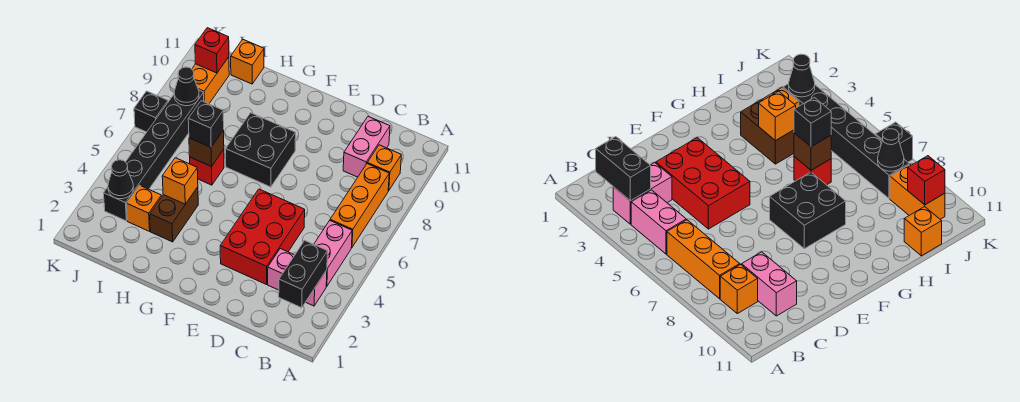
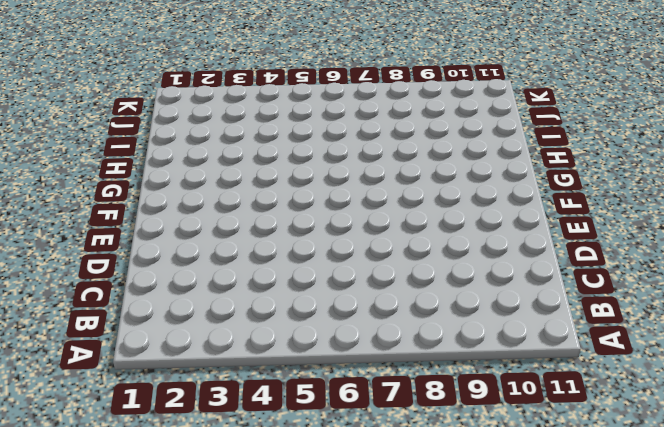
none -> pink brick B3:C3 level 1
none -> pink brick B4:B5 level 1
none -> orange brick B6:B8 level 1

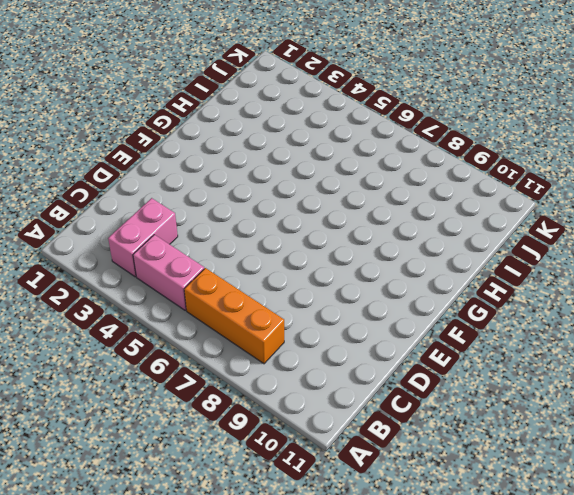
none -> orange brick B9 level 1
none -> pink brick C9:C10 level 1
none -> red brick D3:E5 level 1

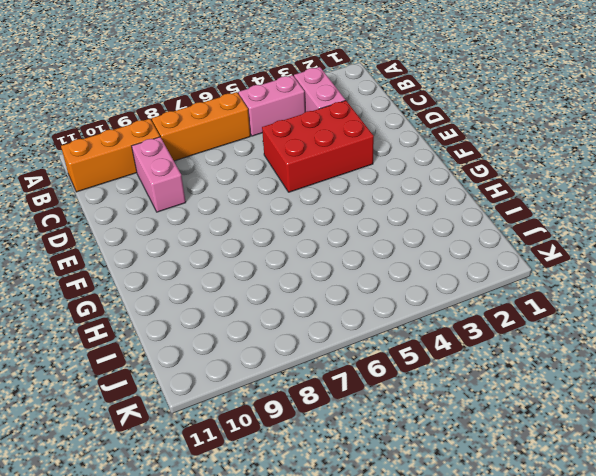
orange brick B9:B11 level 1 -> orange brick B9 level 1
pink brick C9:D9 level 1 -> pink brick C9:C10 level 1
none -> black brick F7:G8 level 1
none -> brown brick H3:H4 level 1
none -> red brick H6 level 1

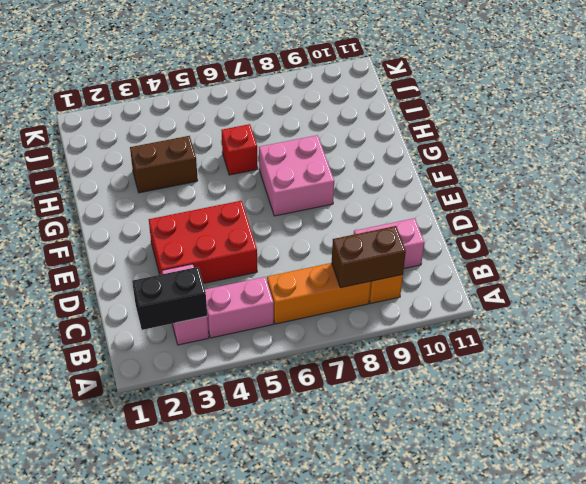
brown brick B8:B9 level 2 -> none
pink brick F7:G8 level 1 -> black brick F7:G8 level 1
none -> orange brick I3 level 1
none -> orange brick I11 level 1
none -> black brick J3:J8 level 1

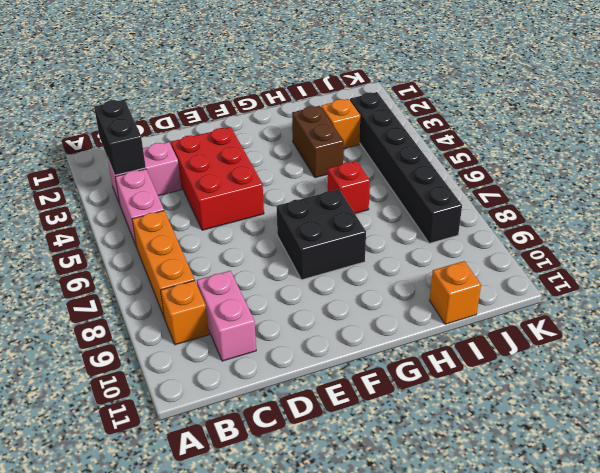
none -> orange brick J9:J10 level 1
none -> black brick K7 level 1
none -> orange brick H4 level 2

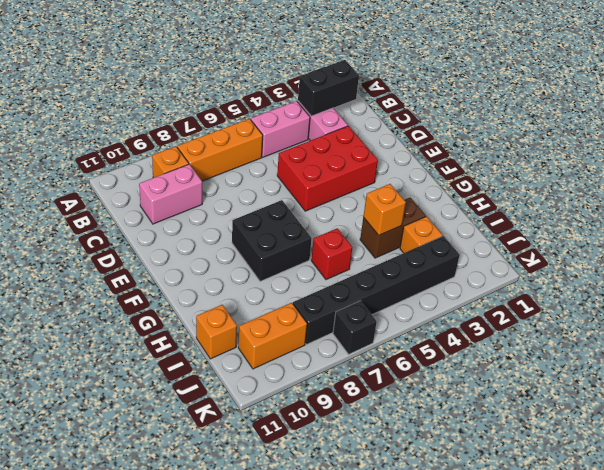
none -> brown brick H6 level 2
none -> black cone J3 level 2
none -> black cone J8 level 2

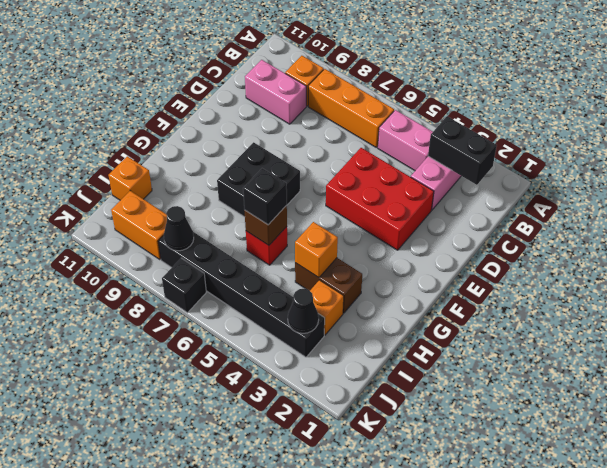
none -> red brick J10 level 2

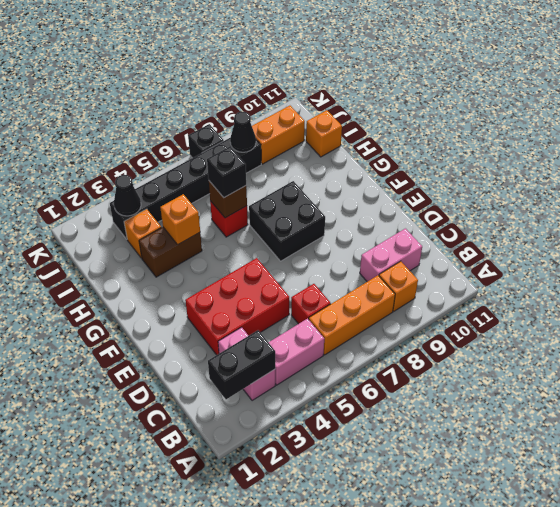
red brick C6 level 1 -> red brick J10 level 2

